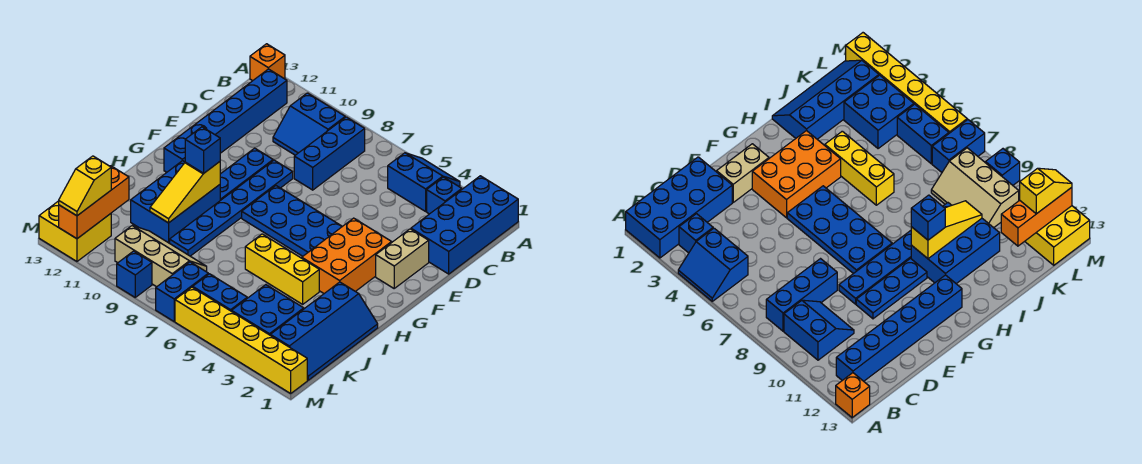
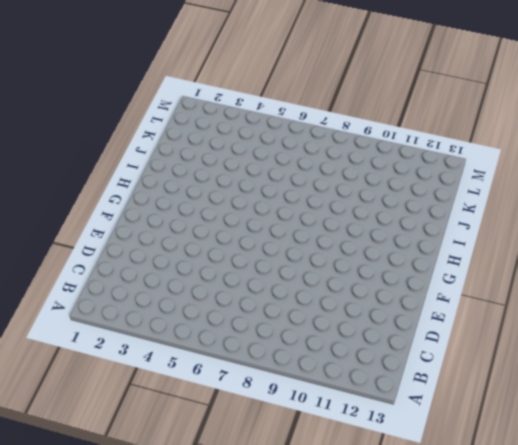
none -> blue brick A1:D2 level 1
none -> blue slope A4:B5 level 1 top B
none -> orange brick A13 level 1

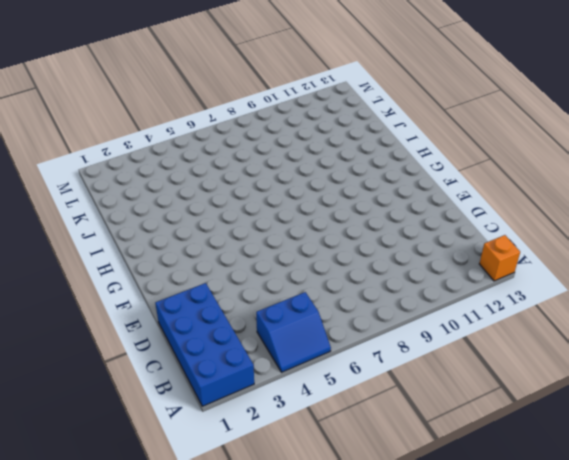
none -> blue brick B3 level 1
none -> blue brick B8:D8 level 1
none -> blue slope B9:C10 level 1 top B

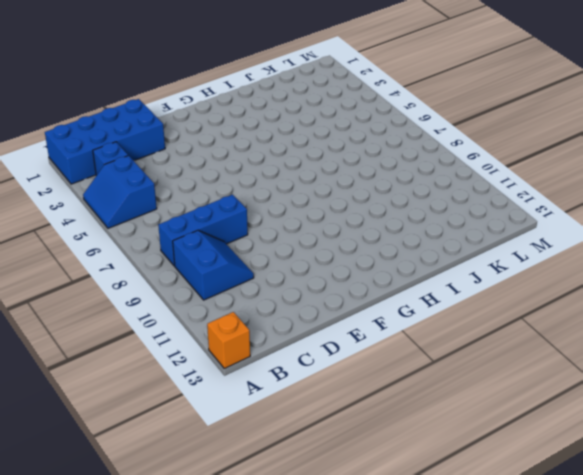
none -> blue brick B12:G12 level 1
none -> tan brick E2:F2 level 1
none -> blue plate E9:J9 level 1

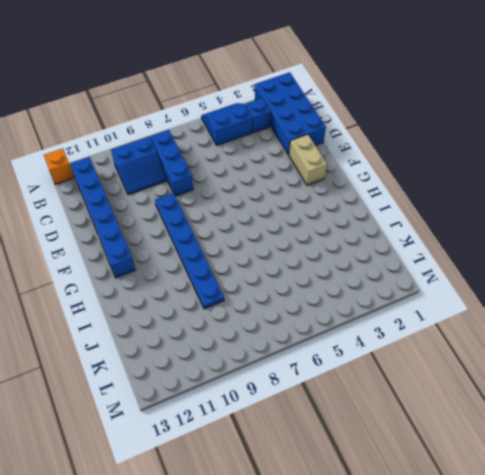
none -> blue plate E10:G10 level 1
none -> orange brick F3:H4 level 1
none -> blue plate F5:G8 level 1

